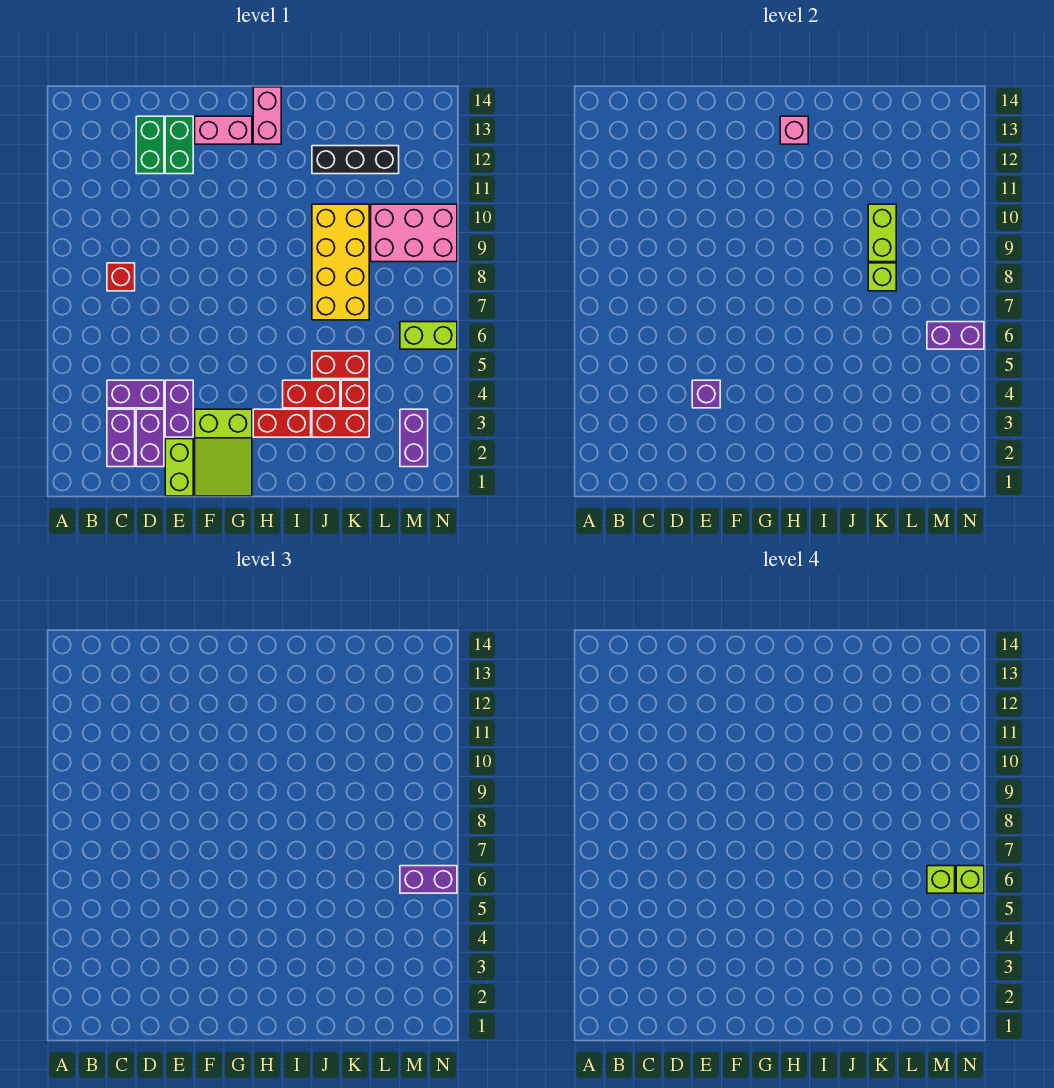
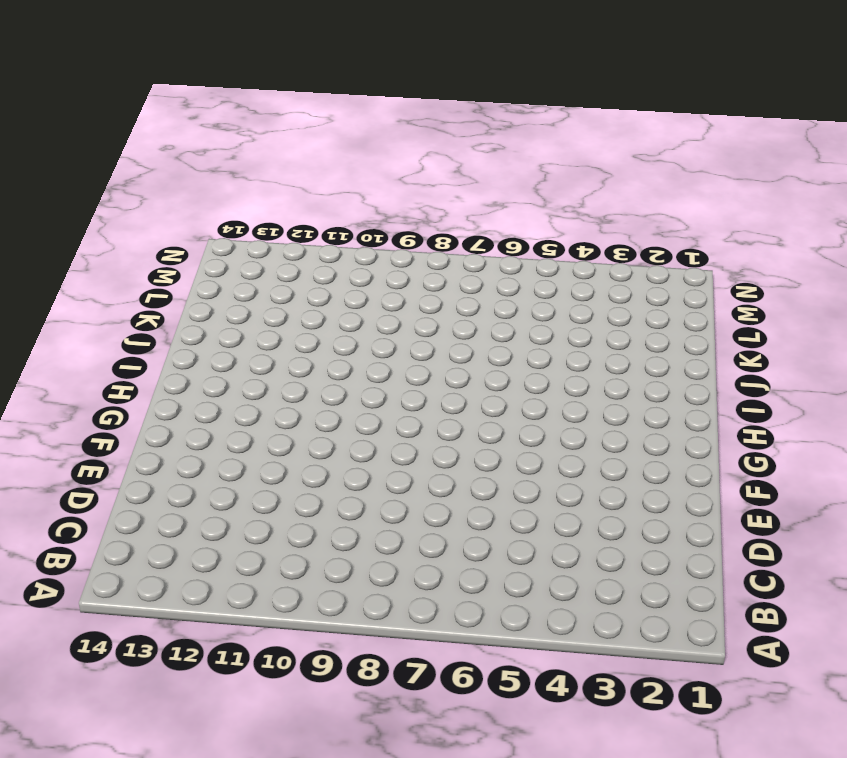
none -> purple brick C2:C3 level 1
none -> purple brick C4:D4 level 1
none -> red brick C8 level 1

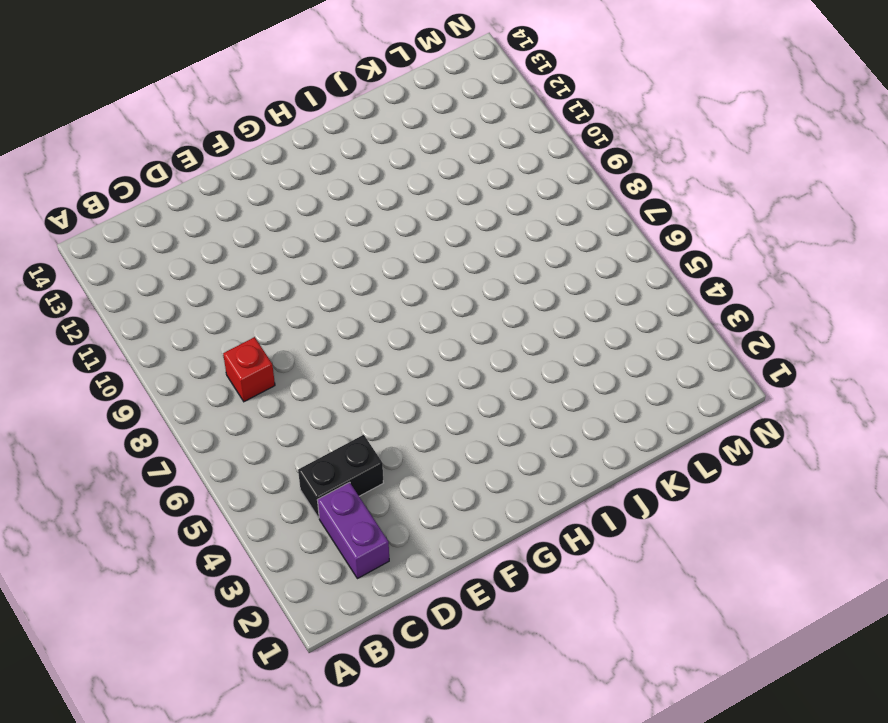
black brick C4:D4 level 1 -> purple brick C4:D4 level 1
none -> purple brick D2:D3 level 1
none -> green brick D12:D13 level 1
none -> lime brick E1:E2 level 1

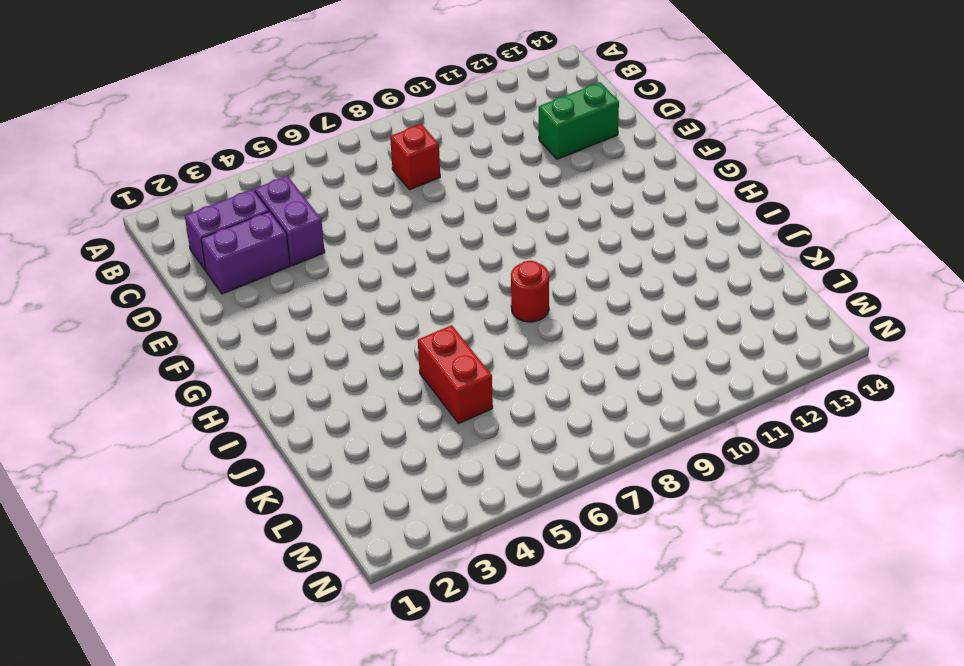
red round brick I8 level 1 -> none
none -> lime brick E1:E2 level 1
none -> purple brick E3:E4 level 1
none -> green brick E12:E13 level 1

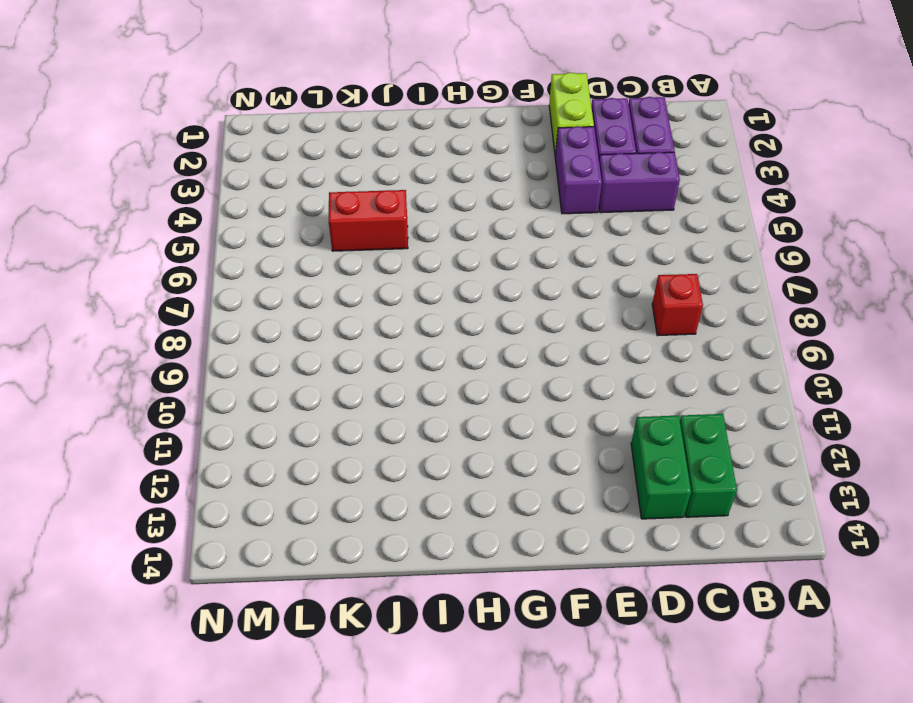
green brick C12:C13 level 1 -> green brick E12:E13 level 1
none -> lime slope F1:G3 level 1 top 3
none -> pink brick F13:G13 level 1
none -> red brick H3:I3 level 1

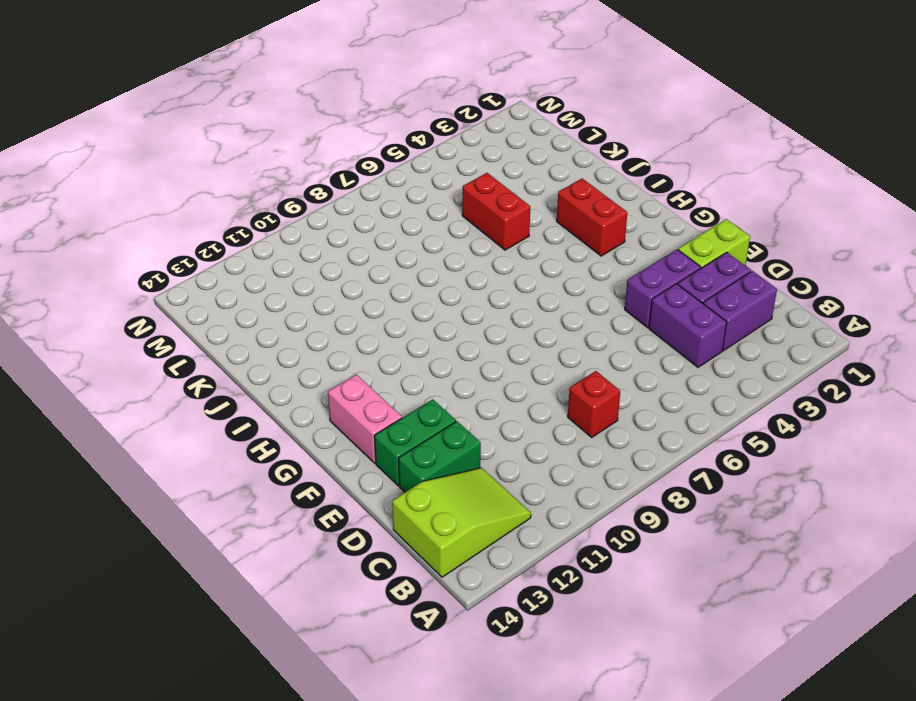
lime slope B12:C14 level 1 top 14 -> lime slope F1:G3 level 1 top 3
none -> pink brick H13:H14 level 1
none -> red brick I4:J4 level 1
none -> red brick J3:K3 level 1

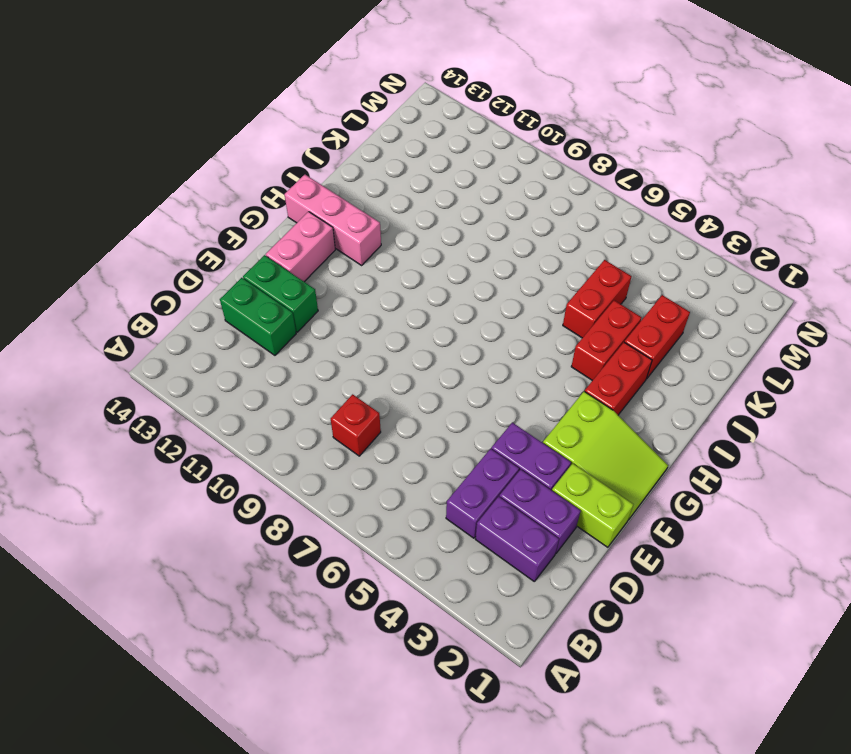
pink brick H12:H14 level 1 -> pink brick H13:H14 level 1
none -> yellow brick J7:K10 level 1
none -> black brick J12:L12 level 1
none -> red brick K4 level 1

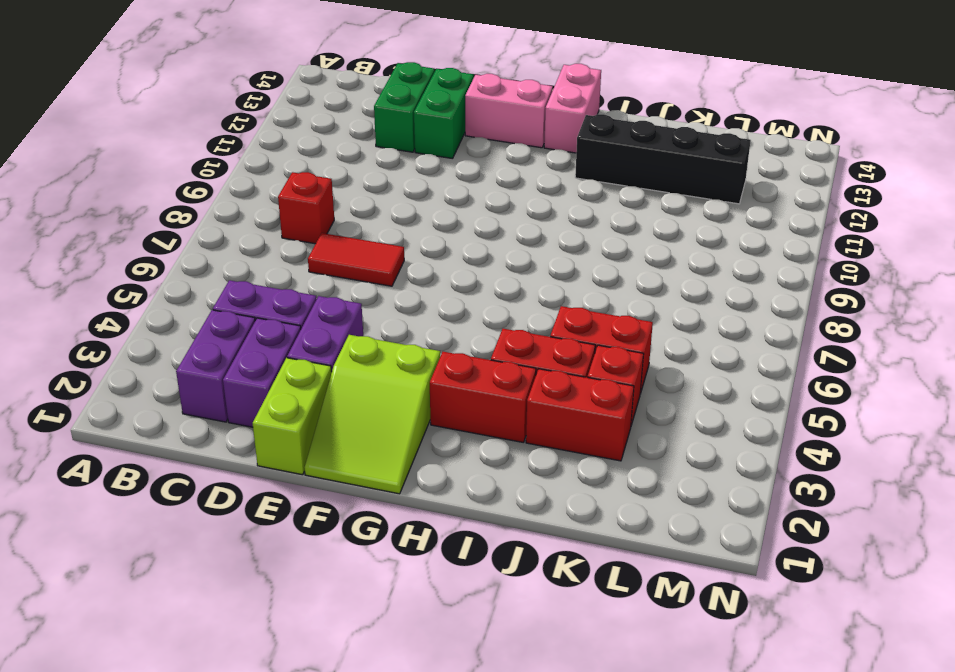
red tile D7:E7 level 1 -> none
black brick I12:L12 level 1 -> black brick J12:L12 level 1
none -> yellow brick J7:K10 level 1
none -> pink brick L9:N10 level 1
none -> purple brick M2:M3 level 1

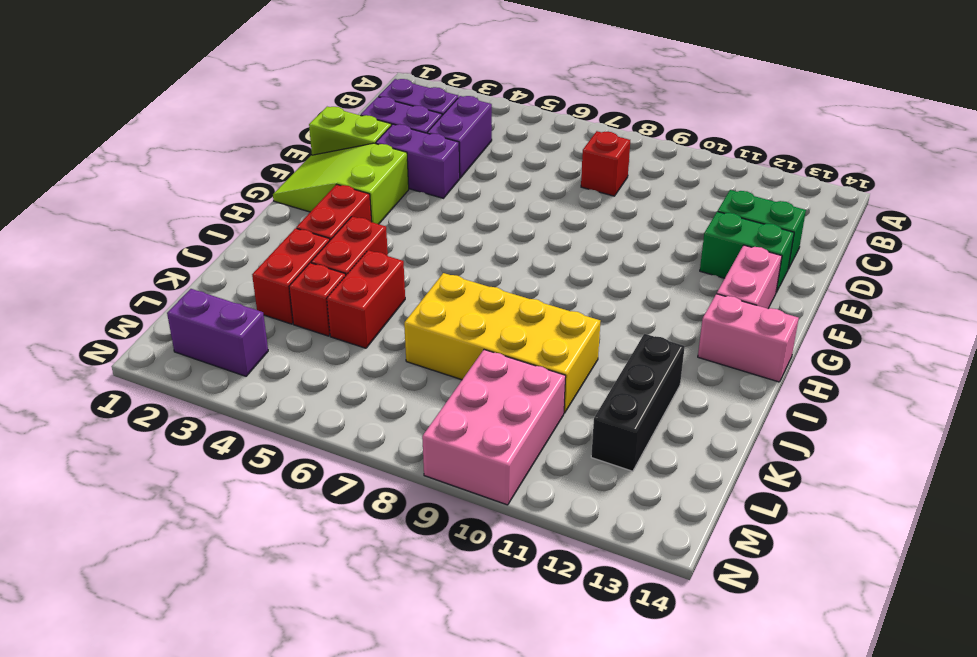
none -> lime brick M6:N6 level 1
none -> purple brick E4 level 2
none -> pink brick H13 level 2

